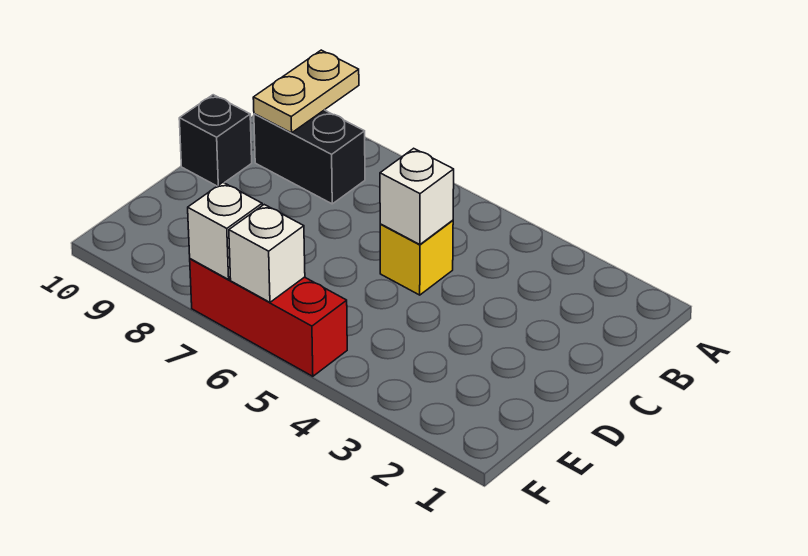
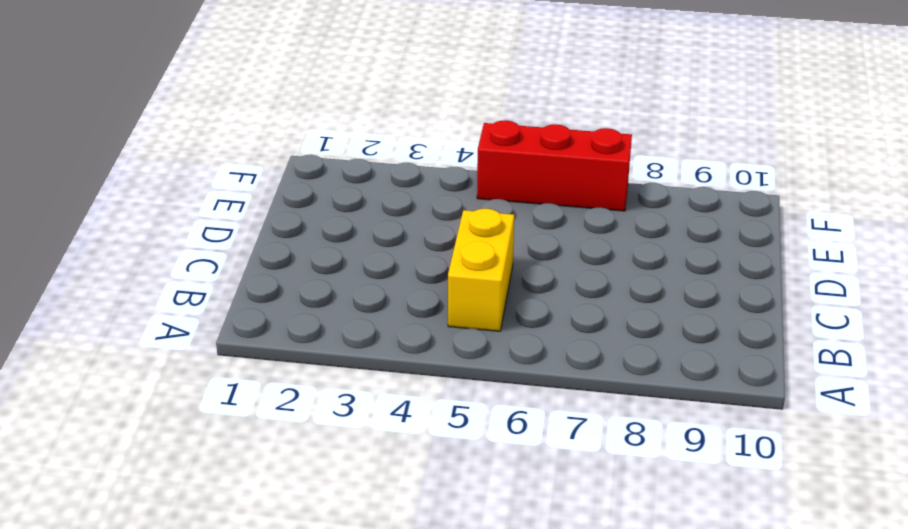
yellow brick B5:C5 level 1 -> yellow brick C5 level 1
none -> black brick B8:B9 level 1
none -> black brick C10 level 1

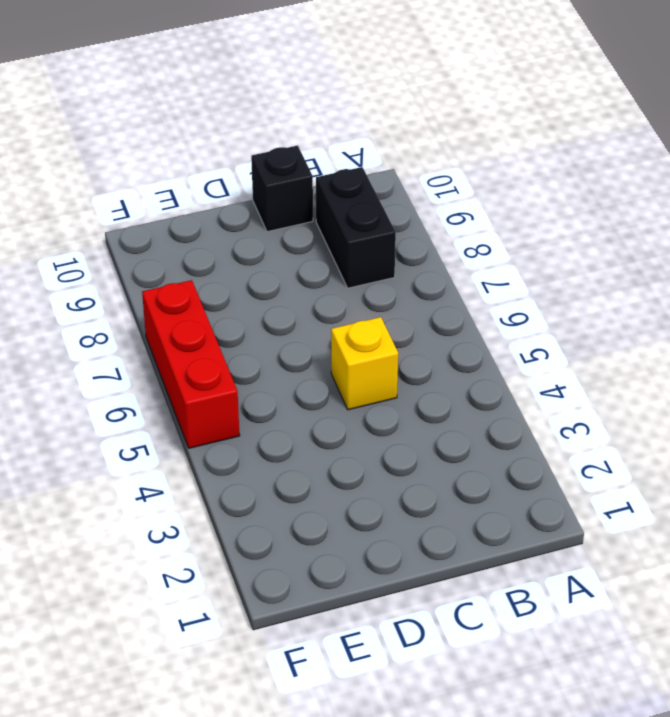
none -> tan plate A9:B9 level 2
none -> white brick C5 level 2

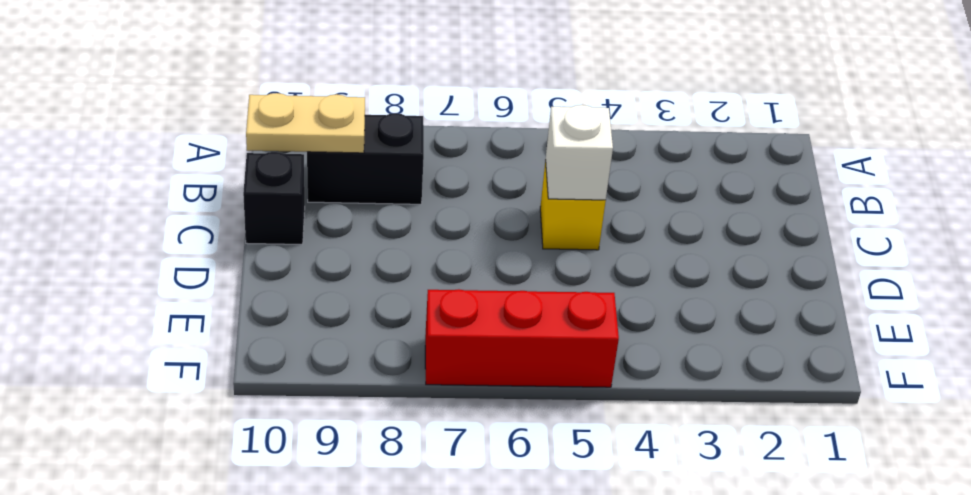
tan plate B9:B10 level 2 -> tan plate A9:B9 level 2
none -> white brick F6 level 2
none -> white brick F7 level 2

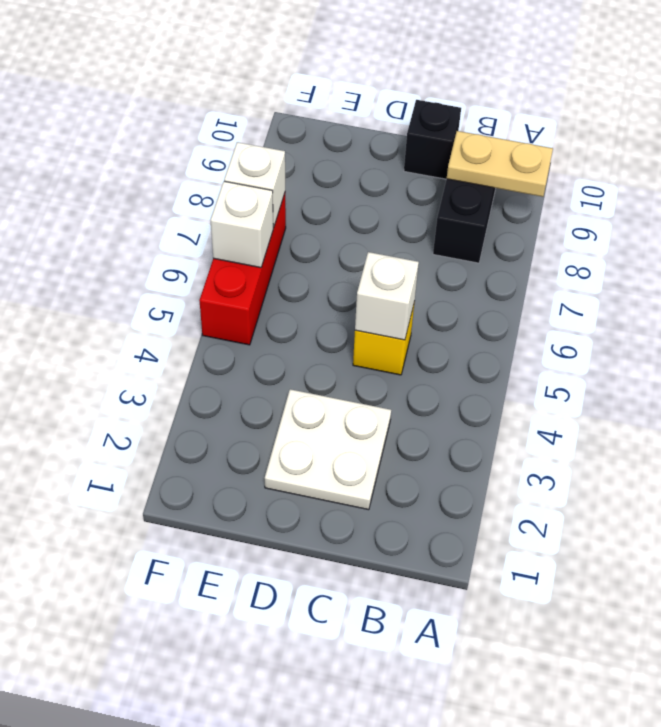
white plate C2:D3 level 1 -> none

